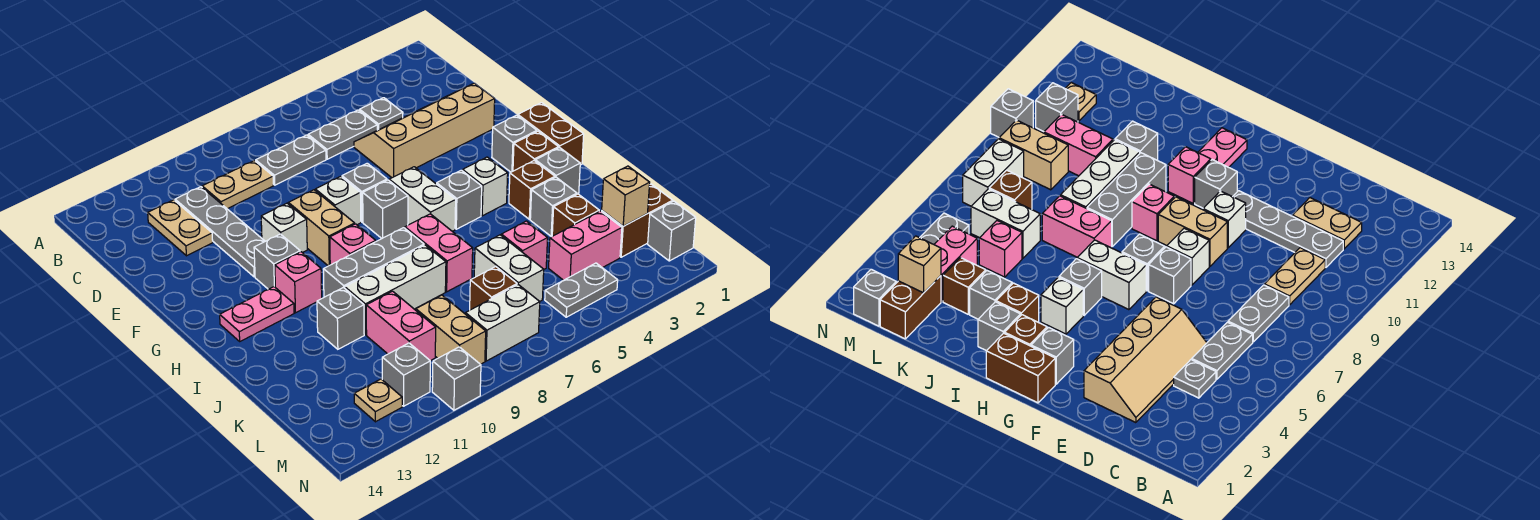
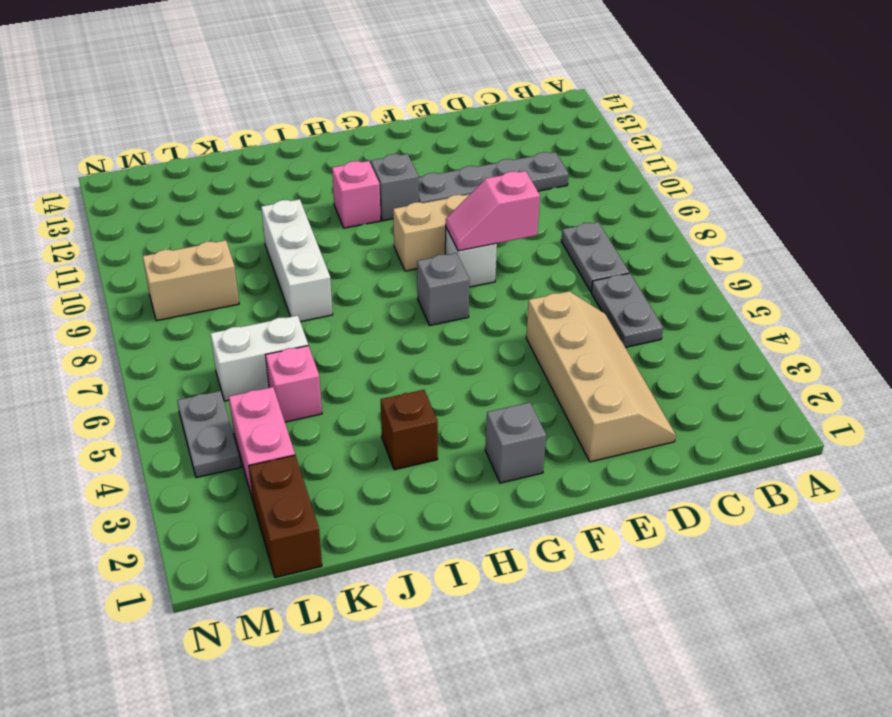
pink slope E8:F8 level 2 top E -> none
none -> grey plate C4 level 1
none -> tan plate C9:C10 level 1
none -> tan plate C12:D12 level 1
none -> grey brick F7 level 1

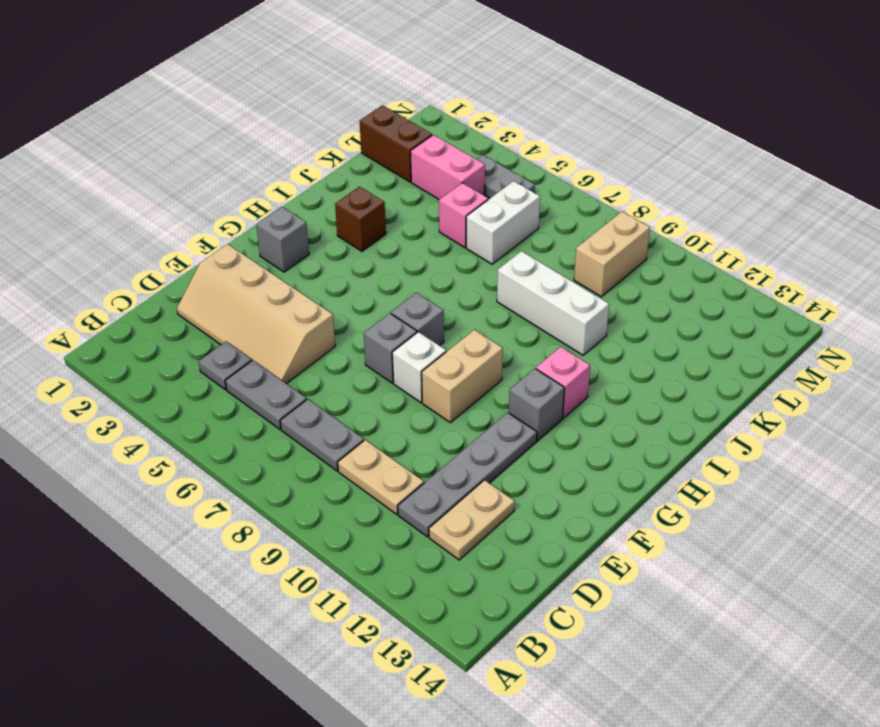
none -> white brick F10 level 1
none -> brown brick G1:H1 level 1
none -> white brick G6:H6 level 1
none -> brown brick H2 level 1

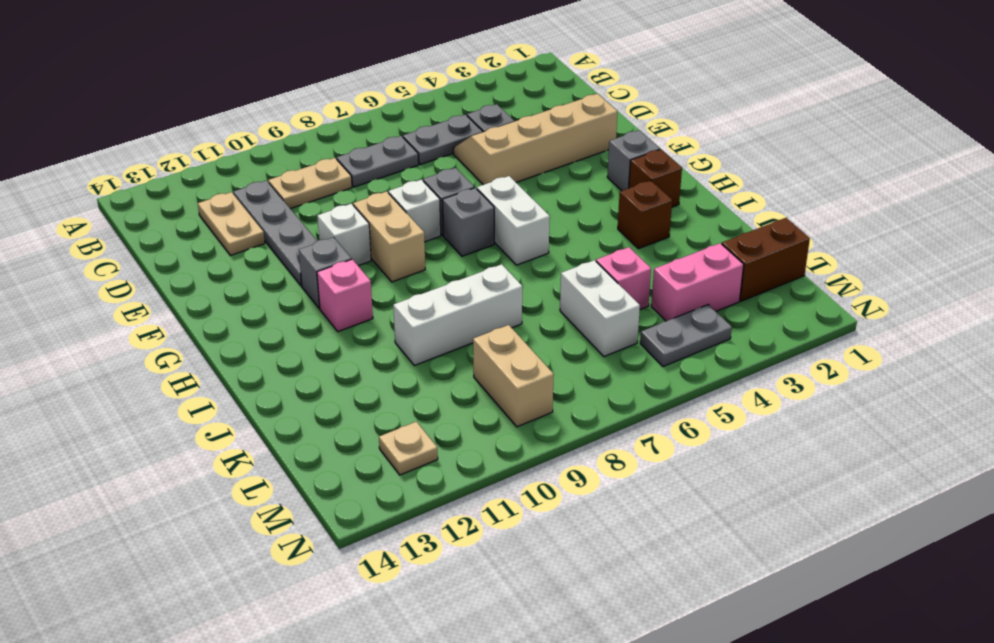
none -> brown brick G1:H1 level 1
none -> white brick H4 level 1
none -> grey brick H5 level 1
none -> pink brick H9 level 1

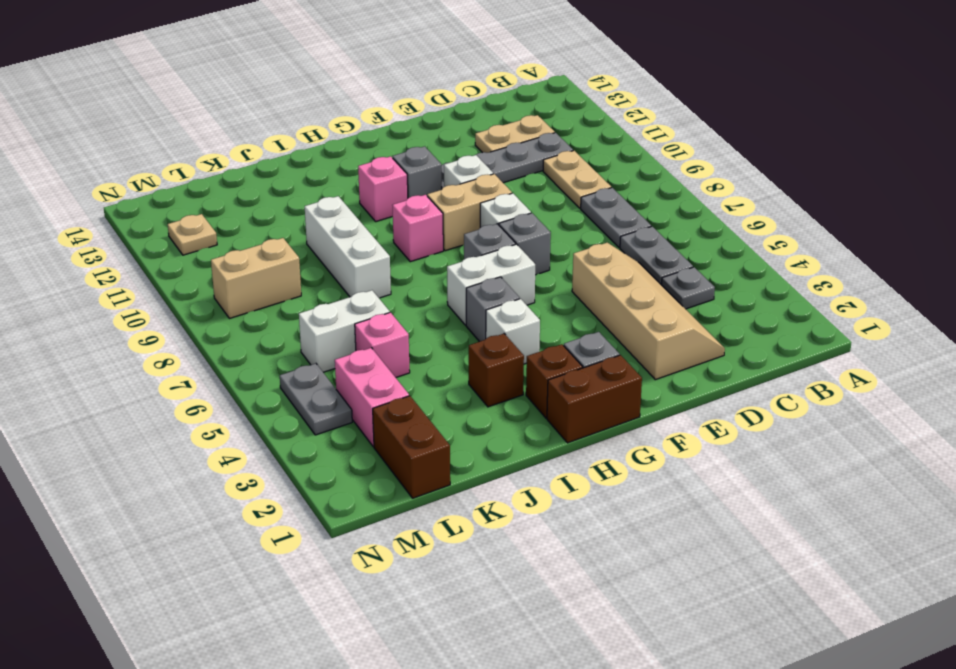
none -> pink plate H12:H13 level 1
none -> grey brick I2 level 1
none -> pink brick I7:J7 level 1
none -> grey brick I8:I10 level 1

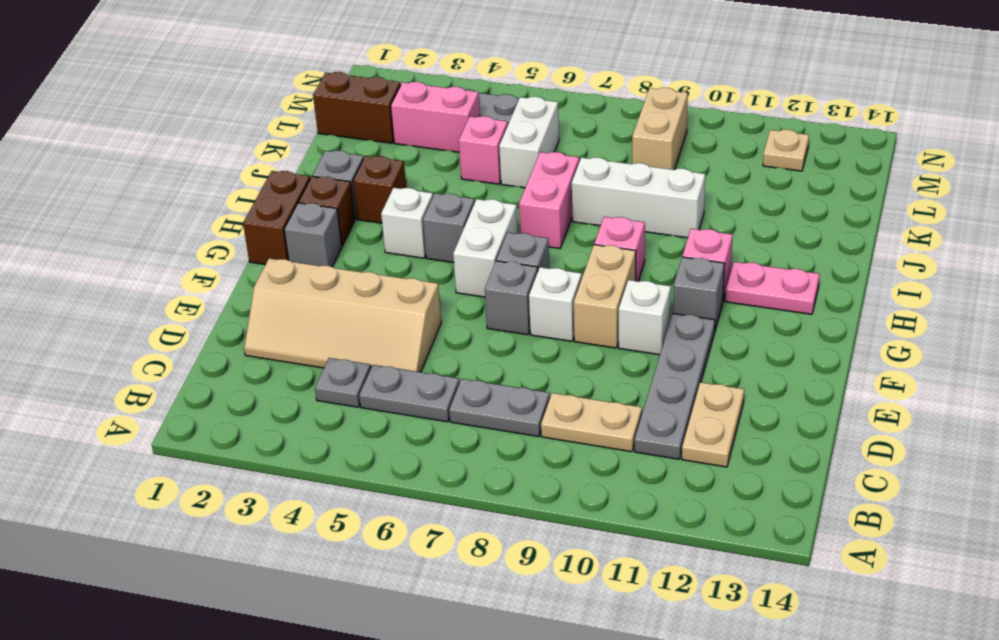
none -> grey brick I8:I10 level 1
none -> grey brick J3 level 1
none -> grey brick J11 level 1
none -> brown brick K3 level 1

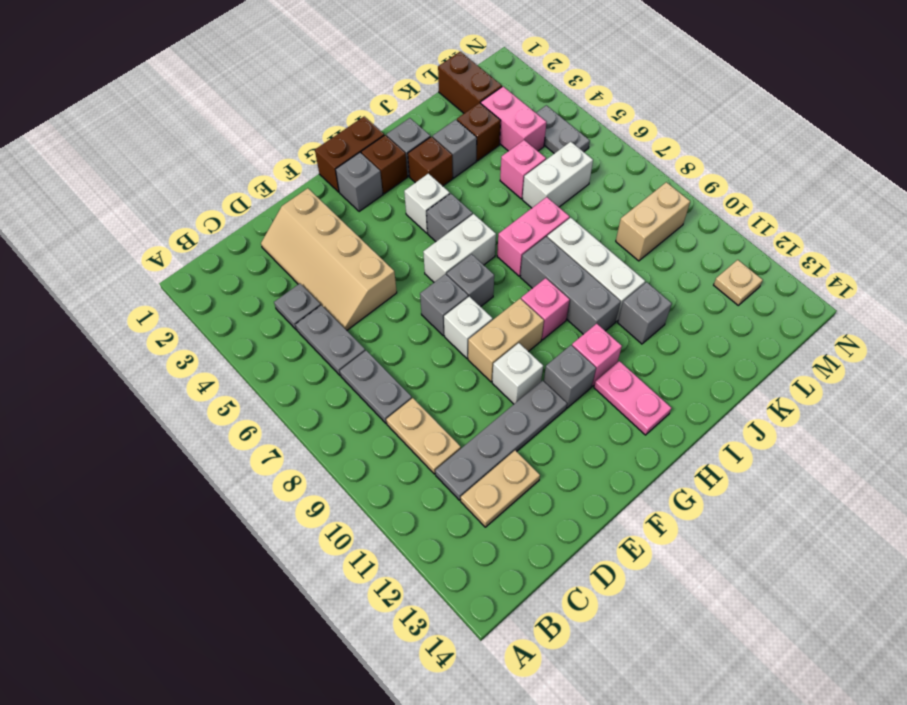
none -> pink brick K10:L10 level 1
none -> brown brick L7 level 1
none -> grey brick M1 level 1
none -> white brick M7:M8 level 1

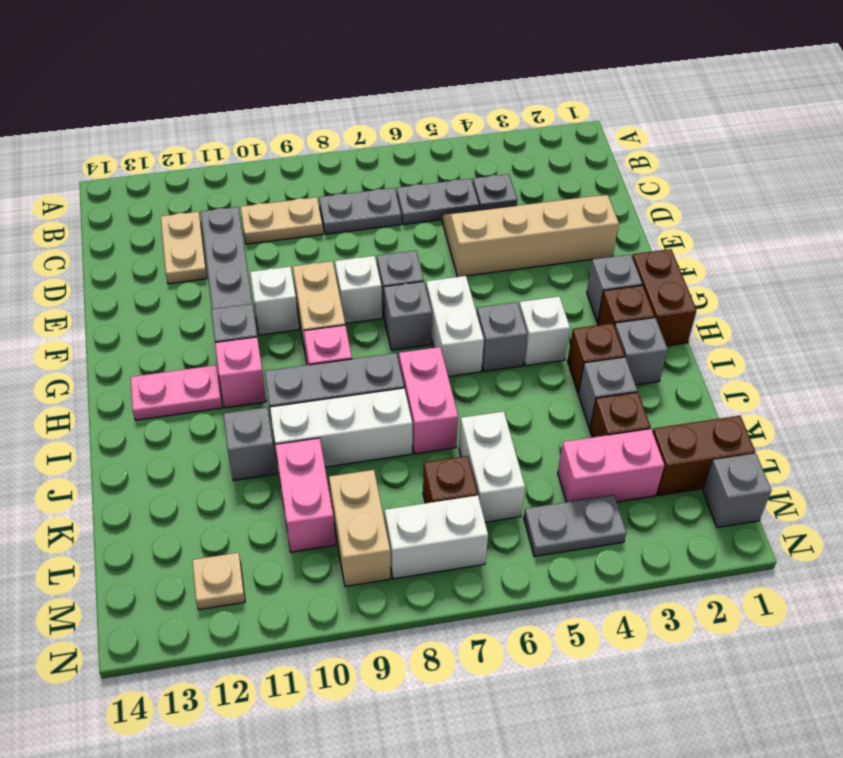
none -> pink brick K5 level 1
none -> grey brick M11 level 1
none -> grey brick N10 level 1
none -> tan brick L2 level 2

